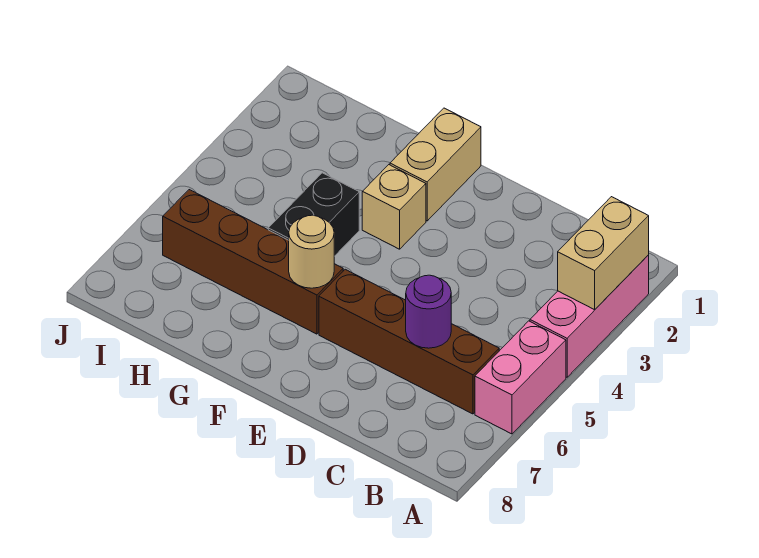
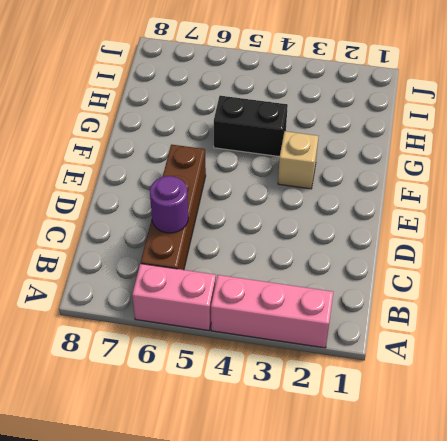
none -> tan brick F1:F2 level 1
none -> brown brick F6:I6 level 1

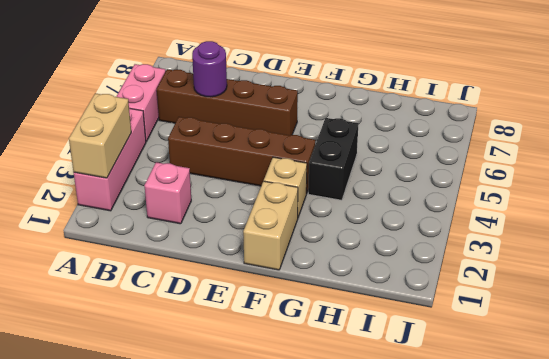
pink brick C2 level 1 -> none
brown brick C4:F4 level 1 -> brown brick F6:I6 level 1
none -> tan round brick F6 level 2

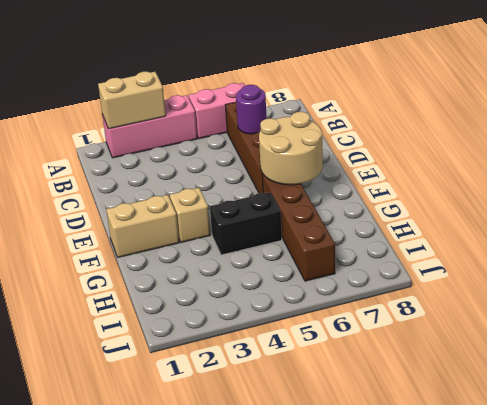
tan round brick E6:F7 level 2 -> tan round brick F6 level 2

